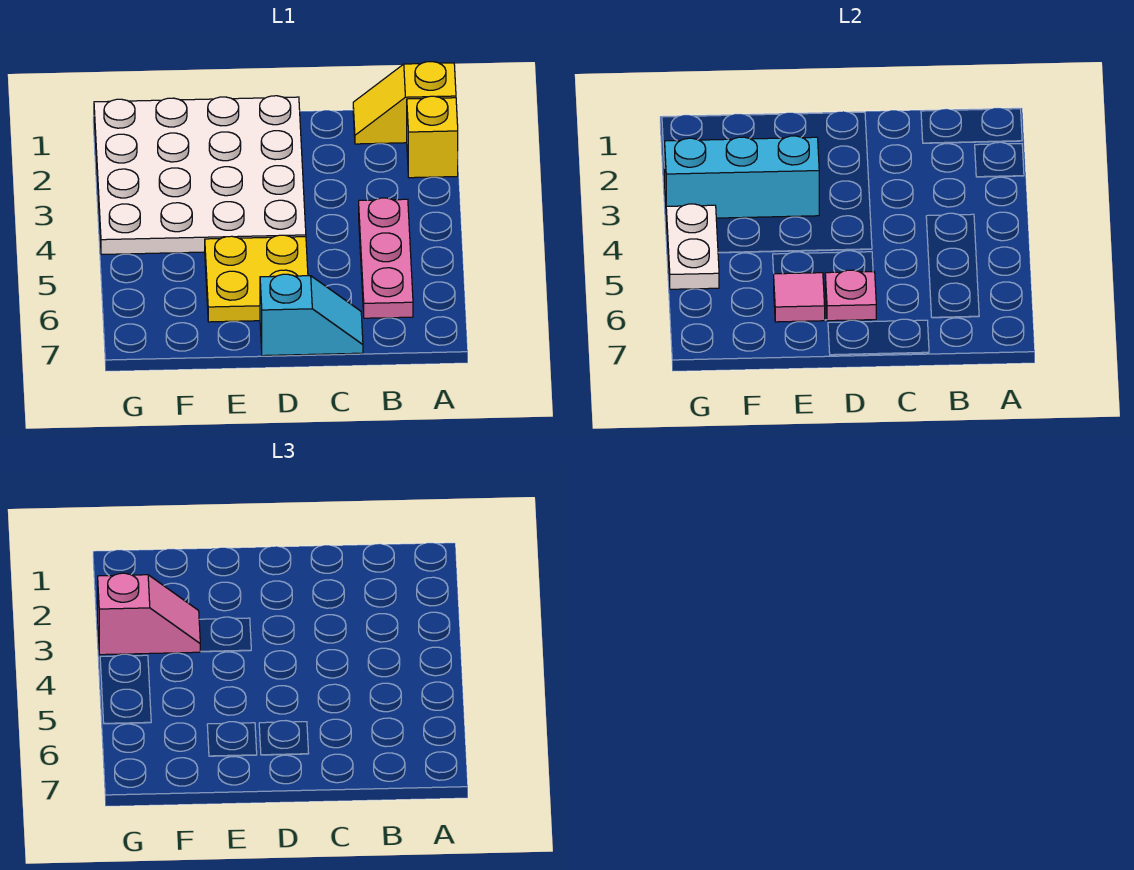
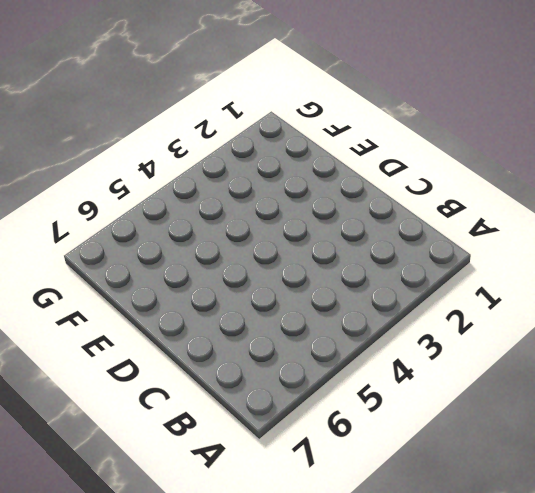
none -> yellow slope A1:B1 level 1 top A
none -> yellow brick A2 level 1

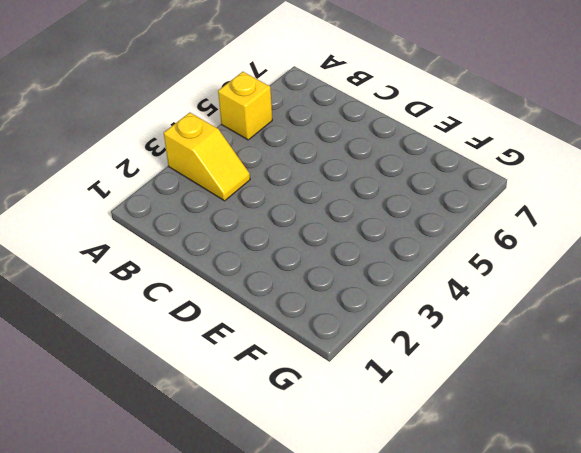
yellow slope A3:B3 level 1 top A -> yellow slope A1:B1 level 1 top A
yellow brick A5 level 1 -> yellow brick A2 level 1
none -> pink plate B4:B6 level 1
none -> cyan slope C7:D7 level 1 top D

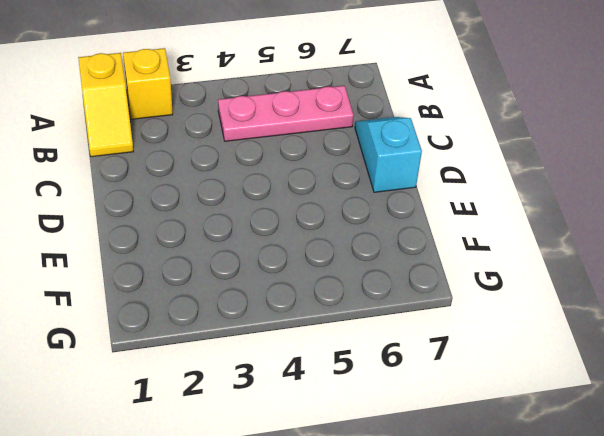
none -> white plate D1:G4 level 1
none -> yellow plate D5:E6 level 1

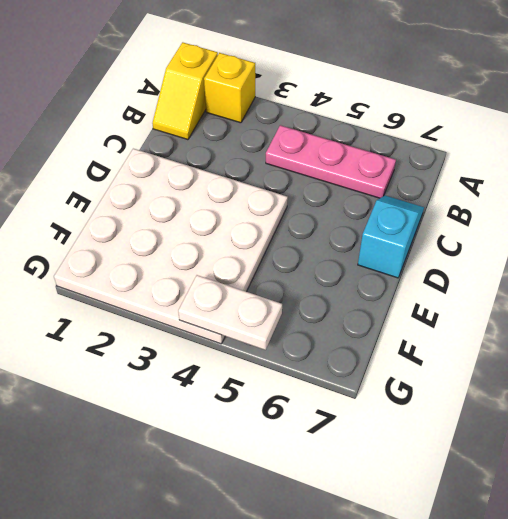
none -> yellow plate D5:E6 level 1
none -> pink plate D6 level 2

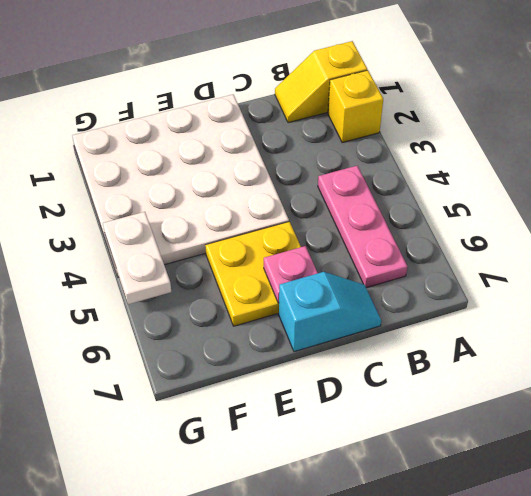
none -> cyan brick E3:G3 level 2
none -> pink tile E6 level 2

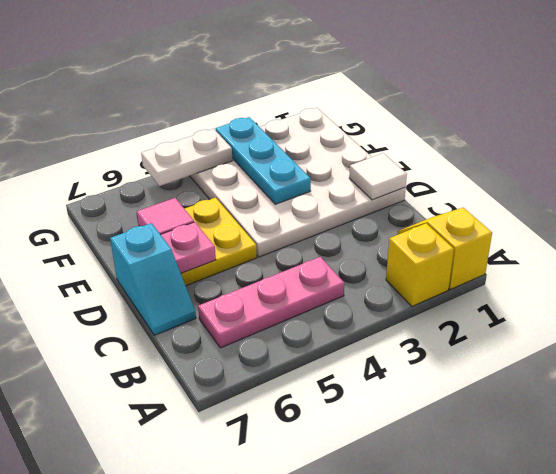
white tile D1 level 2 -> none
cyan plate E3:G3 level 2 -> cyan brick E3:G3 level 2
none -> pink slope F3:G3 level 3 top G

